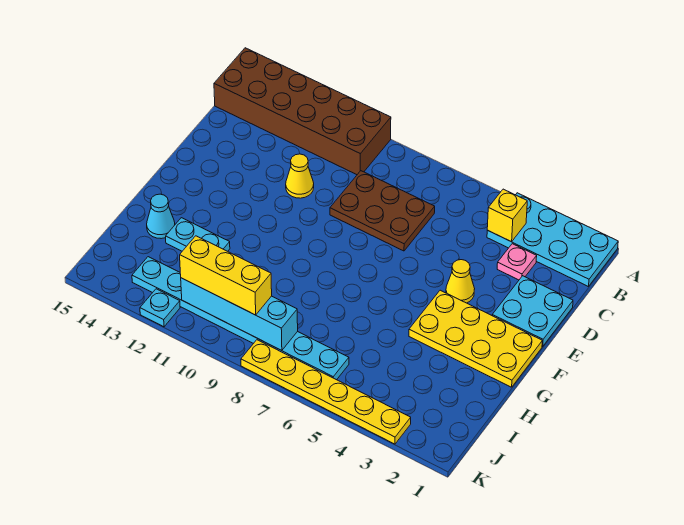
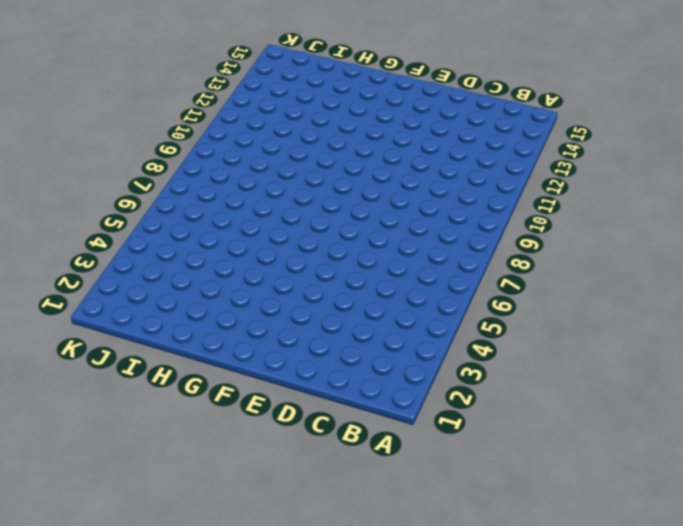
none -> cyan plate A1:B4 level 1
none -> brown brick A10:B15 level 1
none -> pink plate C3 level 1

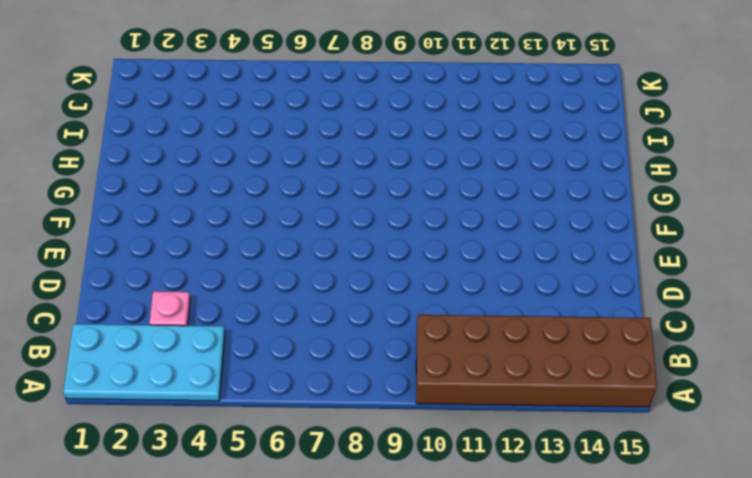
none -> brown plate C7:D9 level 1
none -> cyan plate D1:E2 level 1
none -> yellow cone D11 level 1

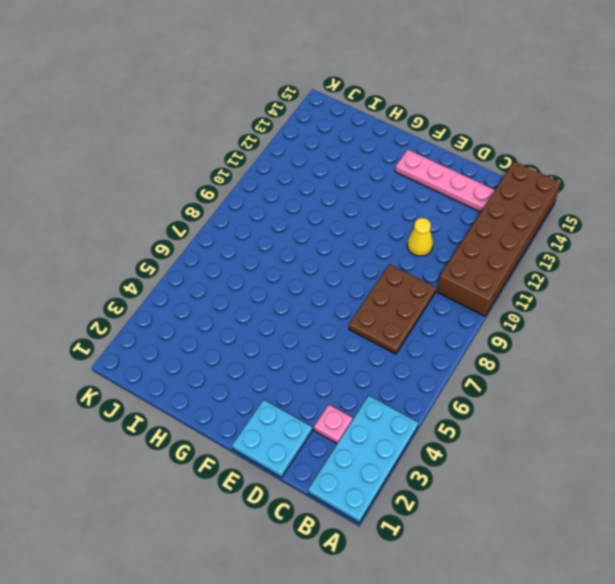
pink plate C14:F14 level 1 -> none
none -> yellow cone E4 level 1
none -> yellow plate F1:G4 level 1
none -> cyan plate H12:H13 level 1

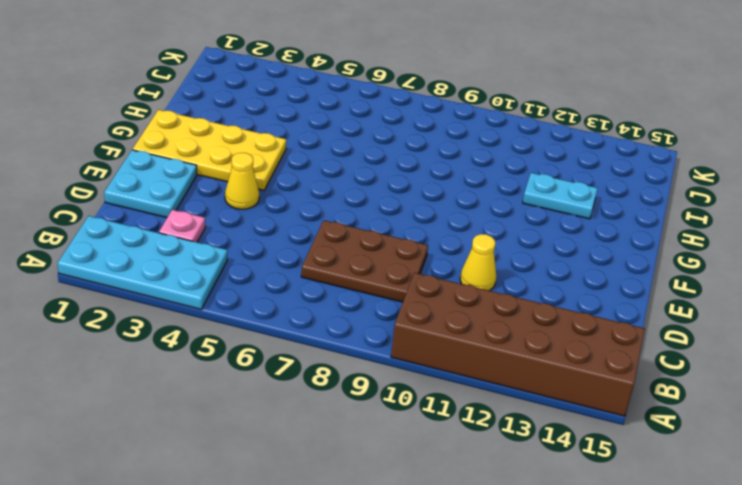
none -> cyan cone H14 level 1
none -> cyan plate J6:J13 level 1
none -> yellow plate K3:K8 level 1

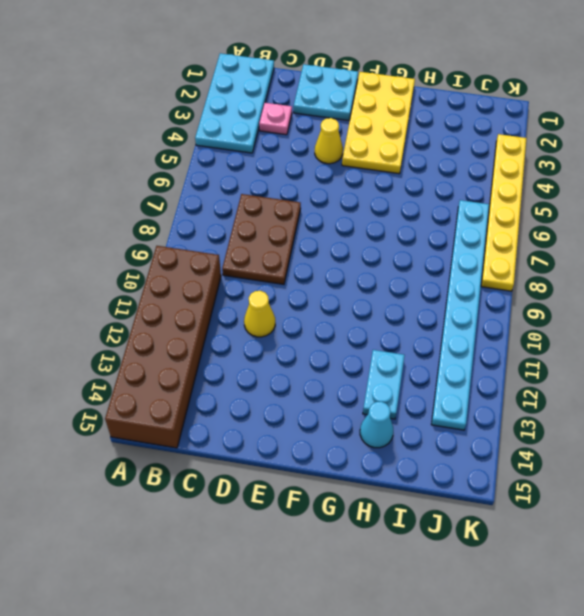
none -> cyan plate K12 level 1
none -> yellow brick B4 level 2
none -> cyan brick J8:J11 level 2

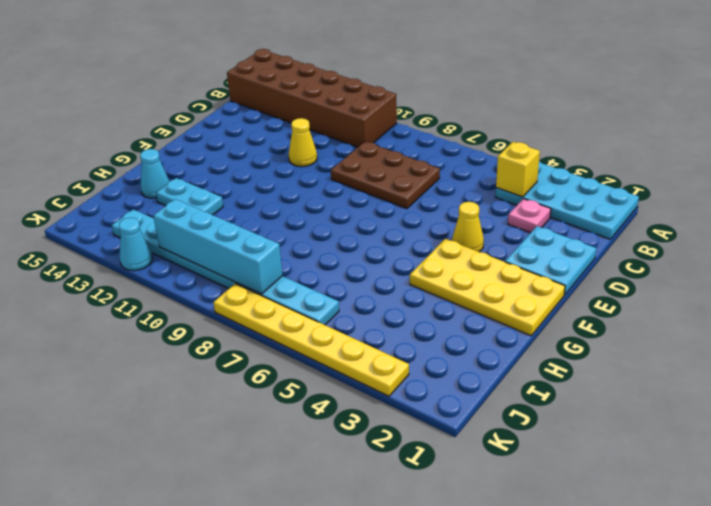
cyan cone K12 level 1 -> cyan plate K12 level 1
none -> yellow brick J9:J11 level 3

